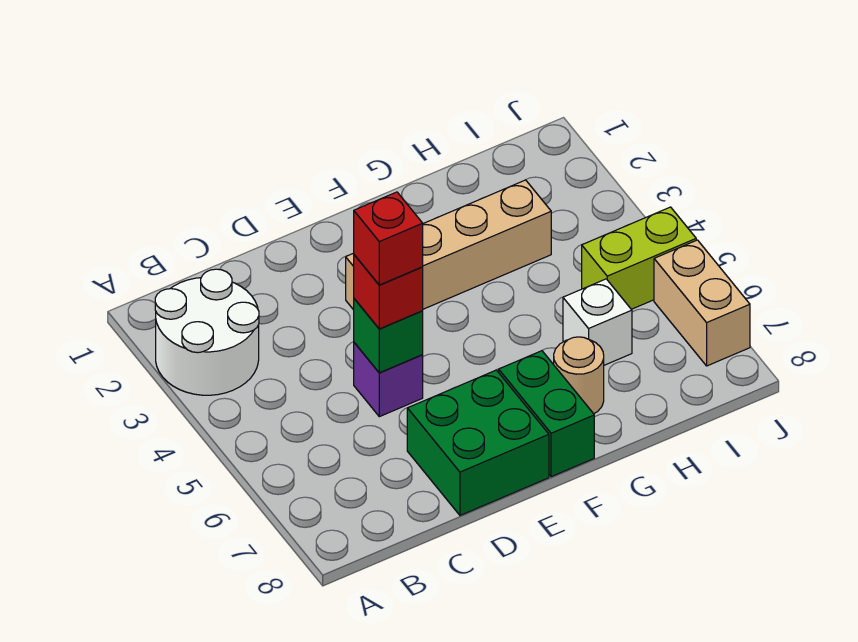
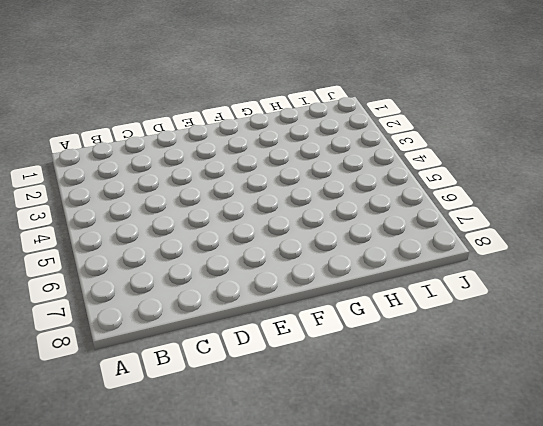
none -> white round brick A2:B3 level 1
none -> purple brick D5 level 1
none -> green brick D7:E8 level 1

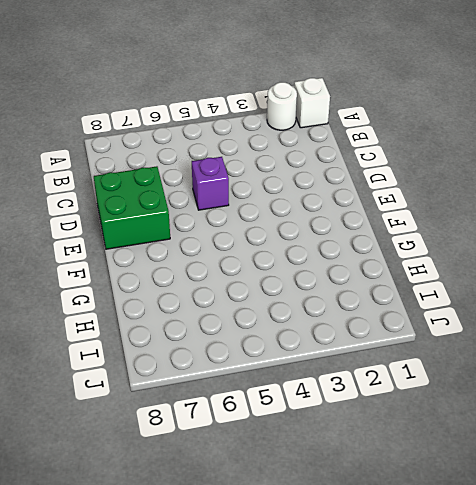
white brick A1 level 1 -> white brick H6 level 1
white round brick A2 level 1 -> white round brick A2:B3 level 1
none -> tan brick E3:H3 level 1
none -> green brick F7:F8 level 1
none -> tan round brick G7 level 1

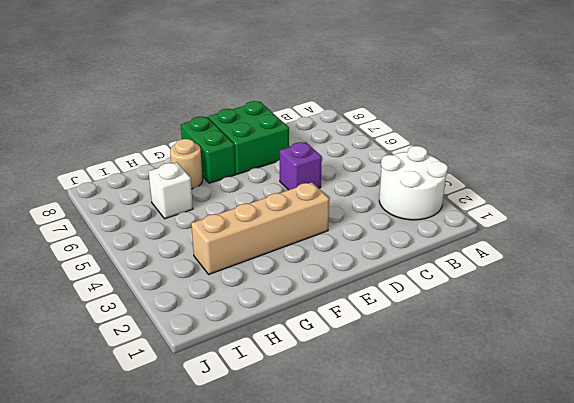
none -> lime brick I5:J5 level 1
none -> tan brick J6:J7 level 1
none -> green brick D5 level 2

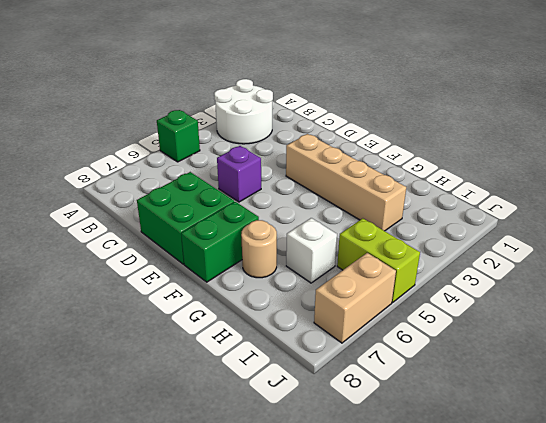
green brick A5 level 1 -> green brick D5 level 2
none -> red brick D5 level 3
none -> red brick D5 level 4

